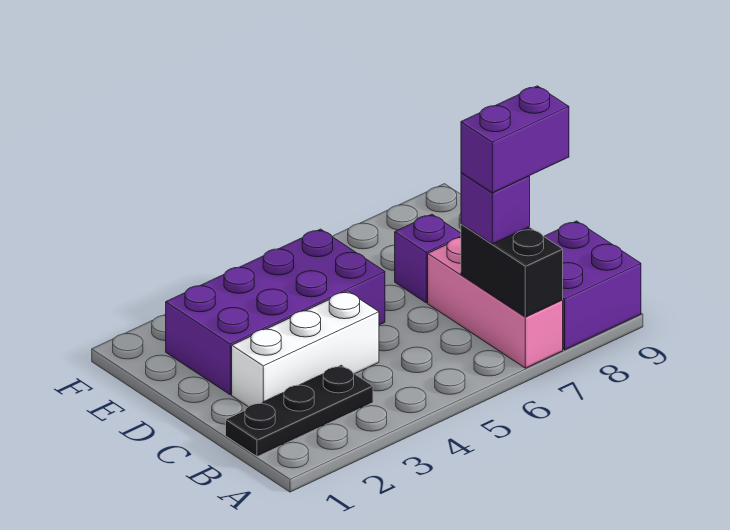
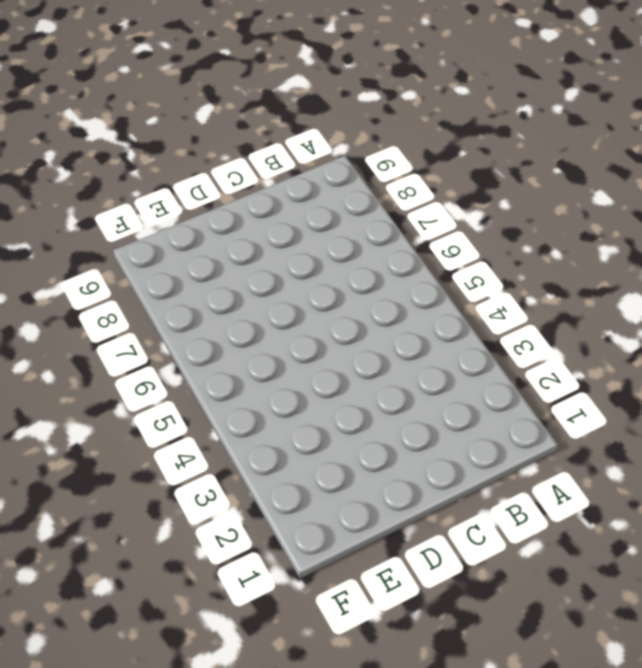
none -> pink brick A7:C7 level 1
none -> purple brick A8:B9 level 1

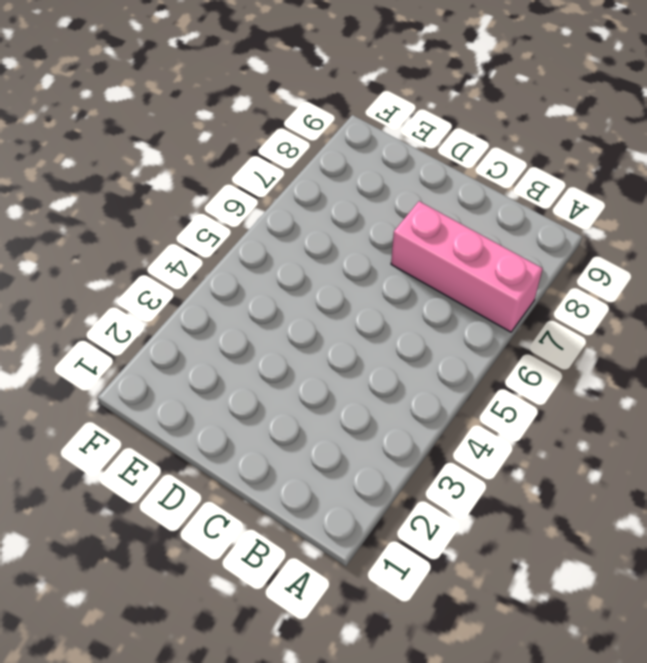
none -> purple brick A8:B9 level 1
none -> black plate B1:B3 level 1

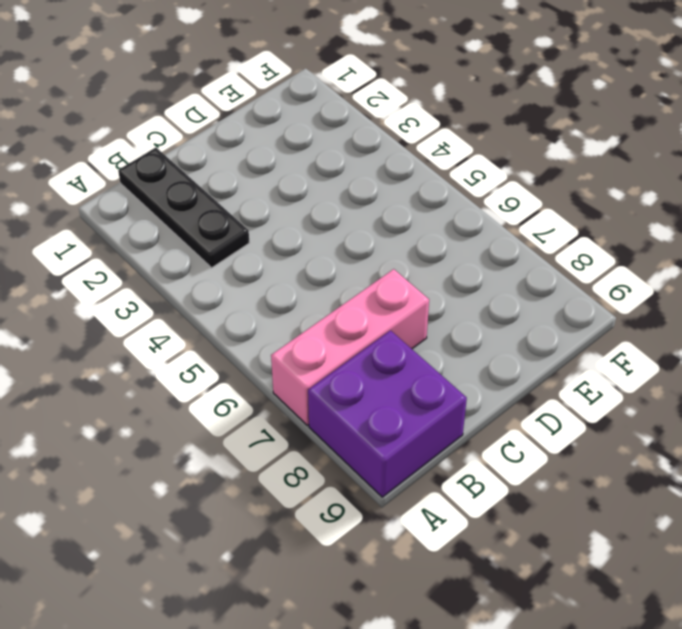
none -> white brick C2:C4 level 1
none -> purple brick D2:E5 level 1

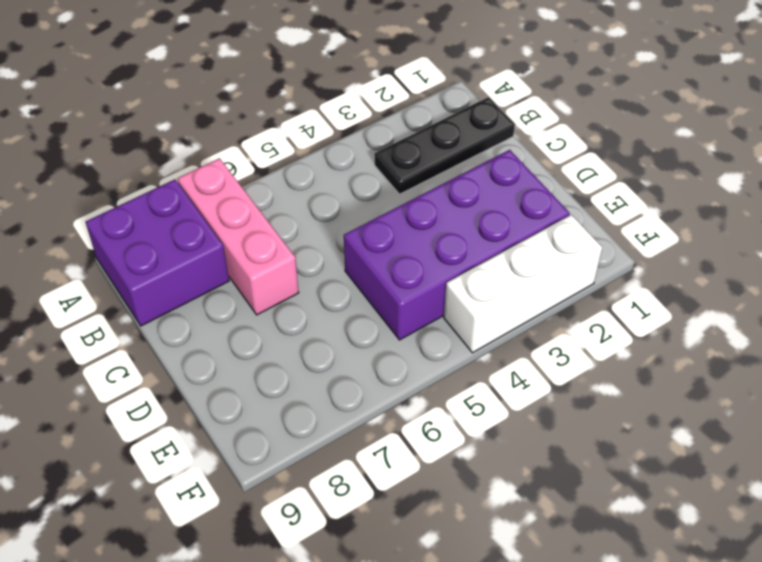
white brick F2:F4 level 1 -> white brick C2:C4 level 1
none -> purple brick D7 level 1
none -> black brick A7:B7 level 2

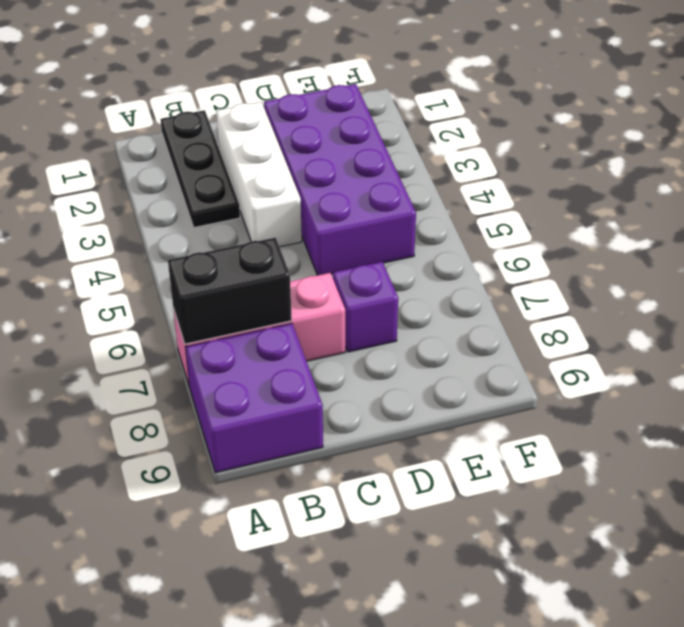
none -> purple brick B7 level 3
none -> purple brick B7:B8 level 4

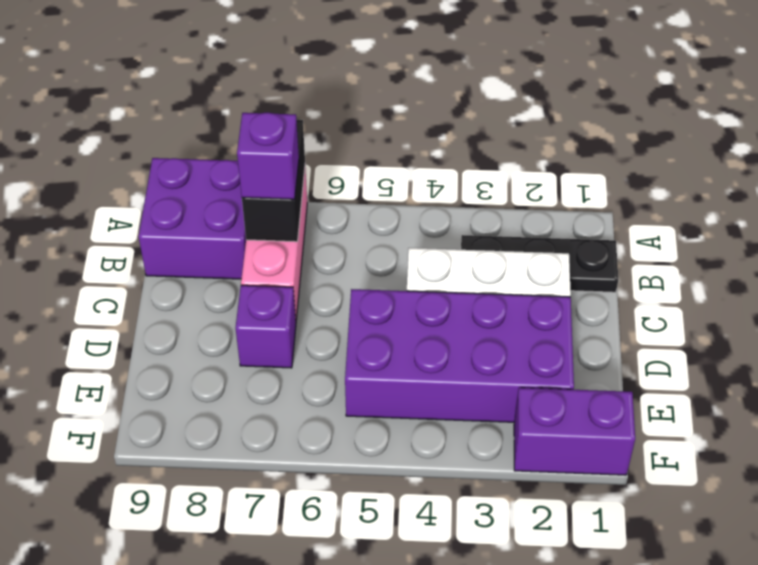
purple brick F1:F2 level 1 -> purple brick B7:B8 level 4

